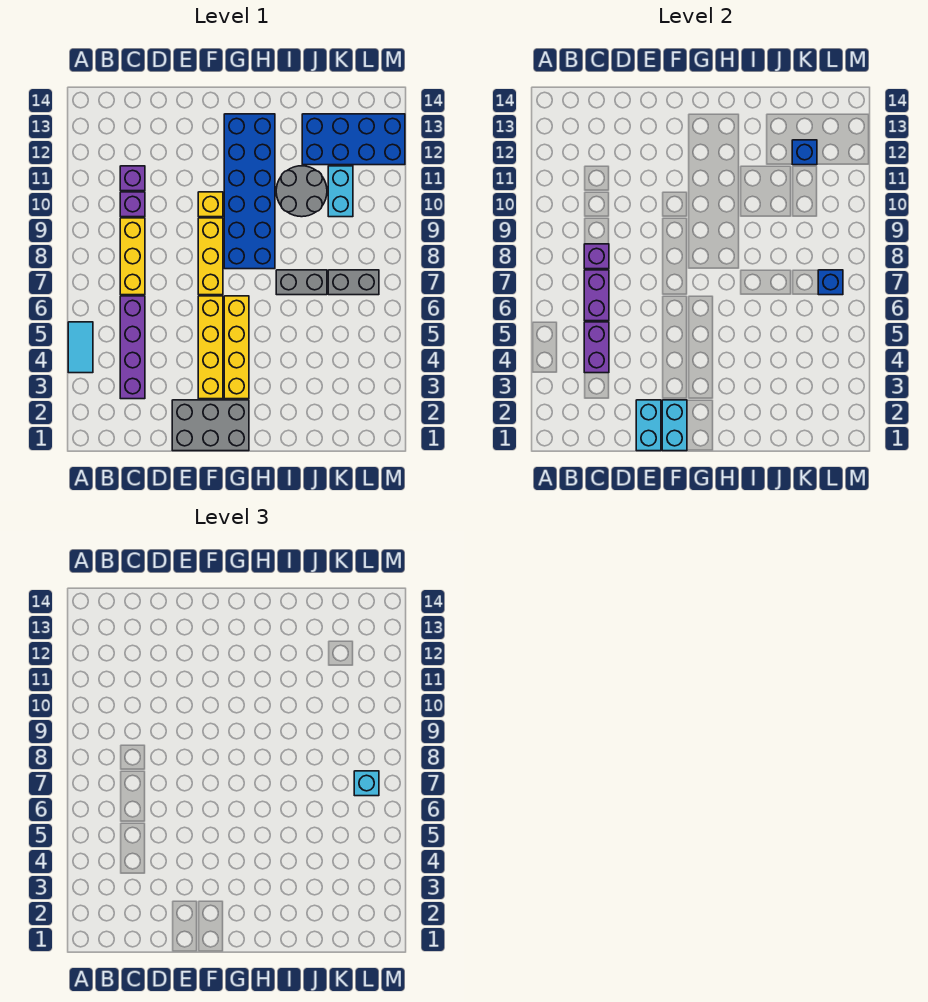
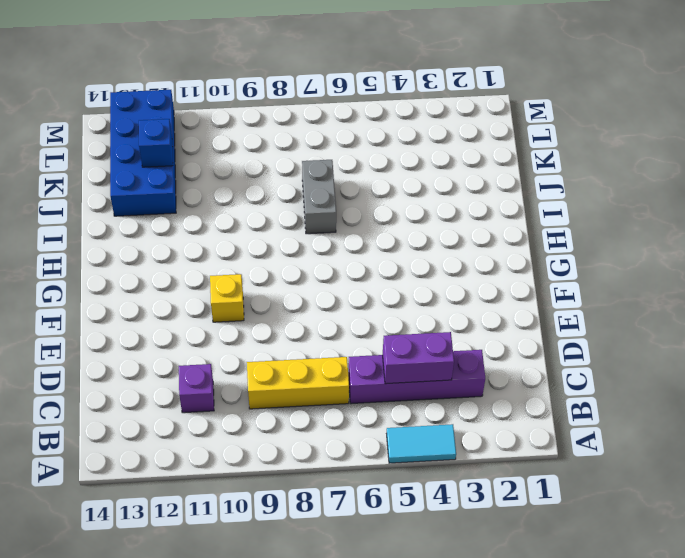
none -> purple brick C10 level 1
none -> grey brick E1:G2 level 1
none -> yellow brick F3:F6 level 1

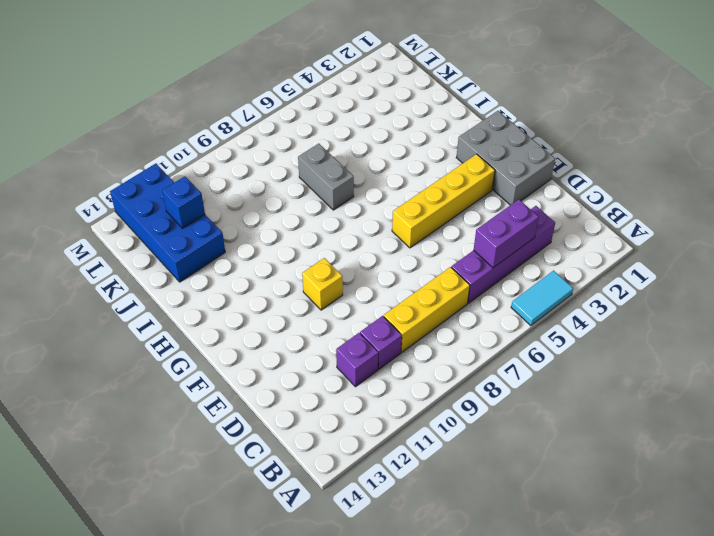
none -> yellow brick F7:F9 level 1
none -> yellow brick G3:G6 level 1
none -> blue brick G8:H13 level 1

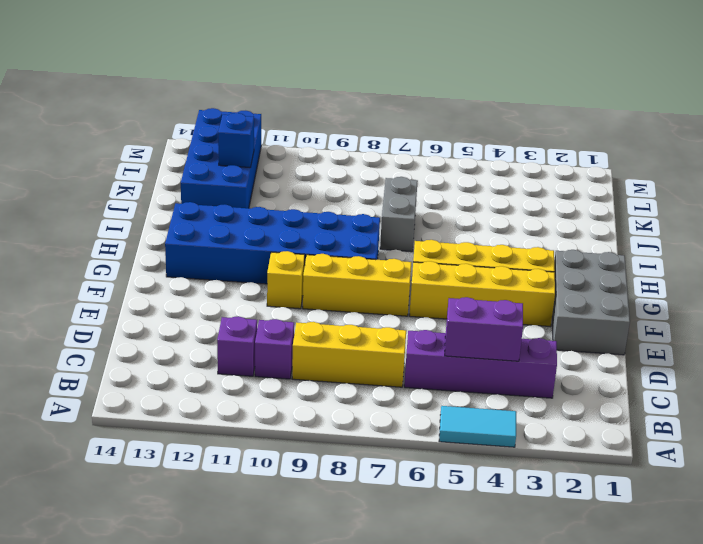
none -> grey round brick I10:J11 level 1
none -> grey brick K7:L7 level 1
none -> cyan brick K10:K11 level 1

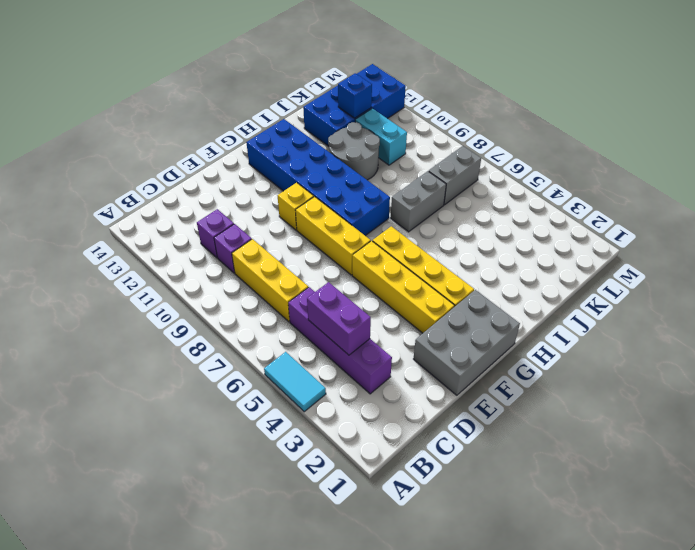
none -> purple brick C6:C7 level 2
none -> purple brick C8 level 2
none -> cyan brick E1:E2 level 2

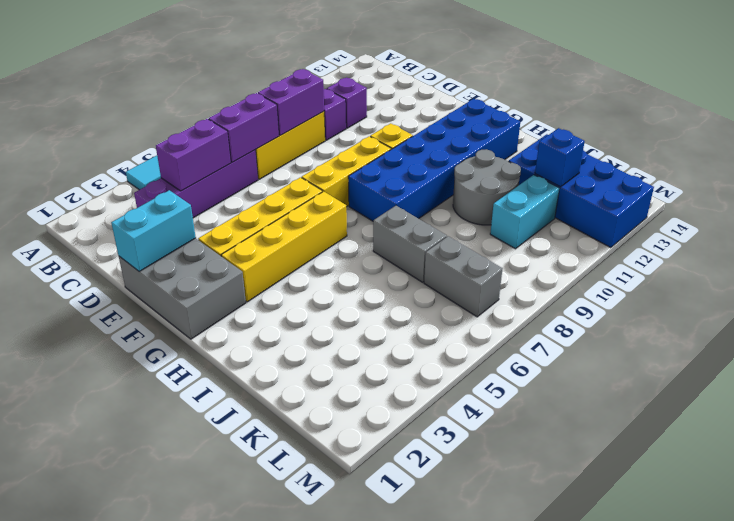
purple brick C8:C9 level 2 -> purple brick C8 level 2
none -> cyan brick F1:F2 level 2
none -> blue brick L7 level 2
none -> cyan brick L7 level 3

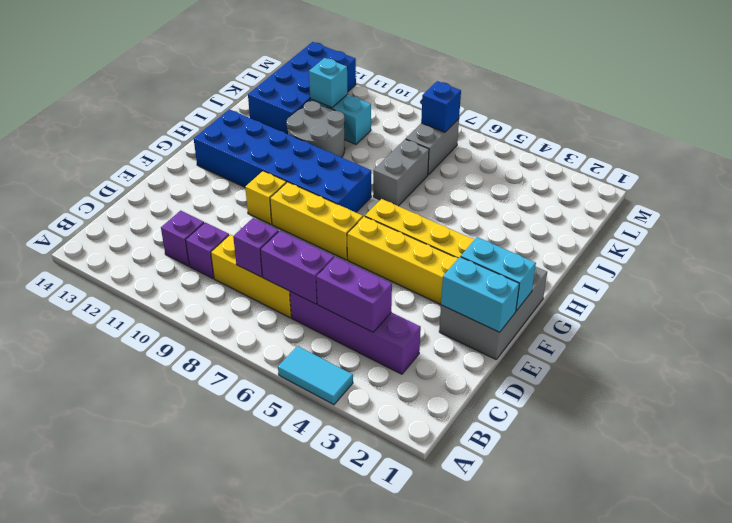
cyan brick K11 level 2 -> cyan brick L7 level 3
none -> blue brick K12 level 2

